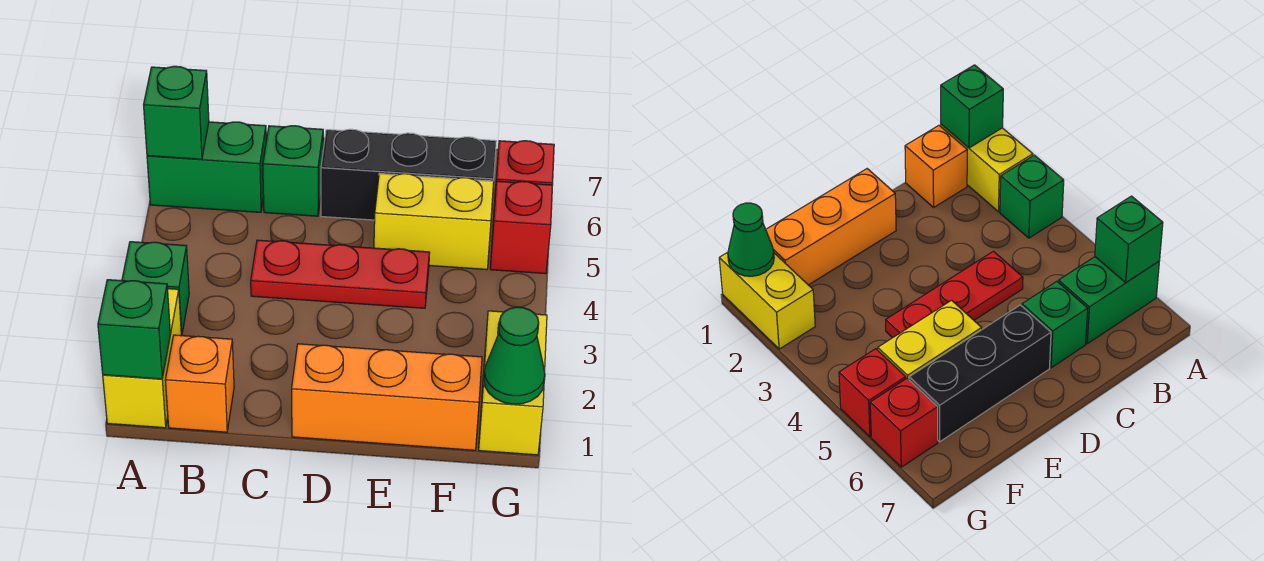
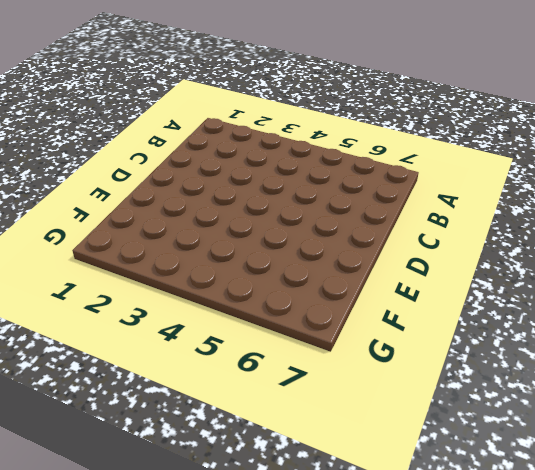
none -> yellow brick A1:A2 level 1
none -> green brick A3 level 1
none -> green brick A6:B6 level 1

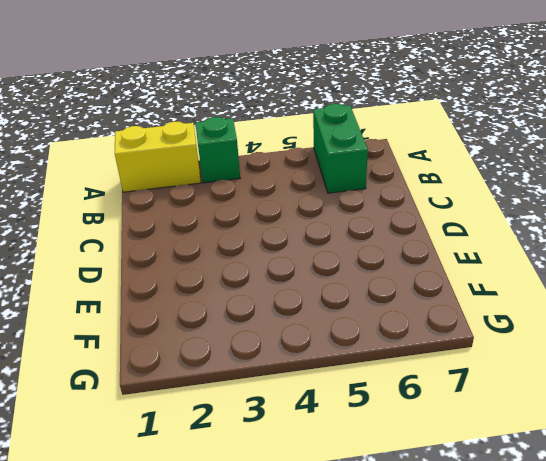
none -> orange brick B1 level 1
none -> red plate C4:E4 level 1
none -> green brick C6 level 1

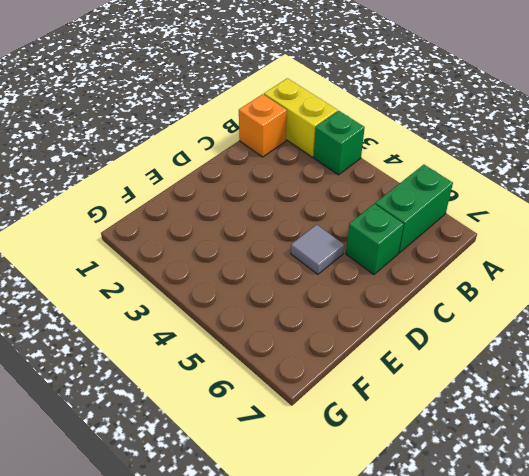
grey tile D5 level 1 -> none
none -> red plate C4:E4 level 1
none -> orange brick D1:F1 level 1
none -> black brick D6:F6 level 1

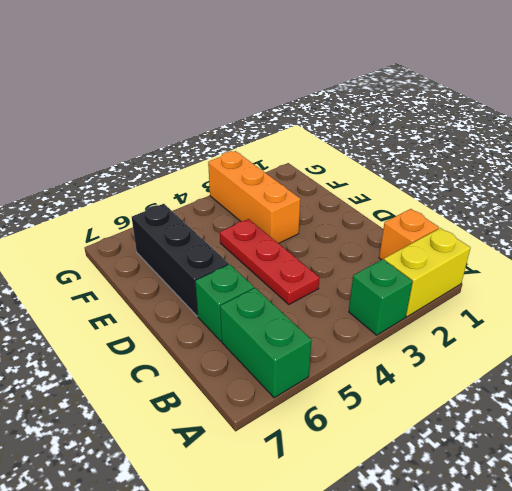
orange brick E3:G3 level 1 -> orange brick D1:F1 level 1
none -> yellow brick E5:F5 level 1
none -> yellow brick G1:G2 level 1
none -> red brick G5 level 1

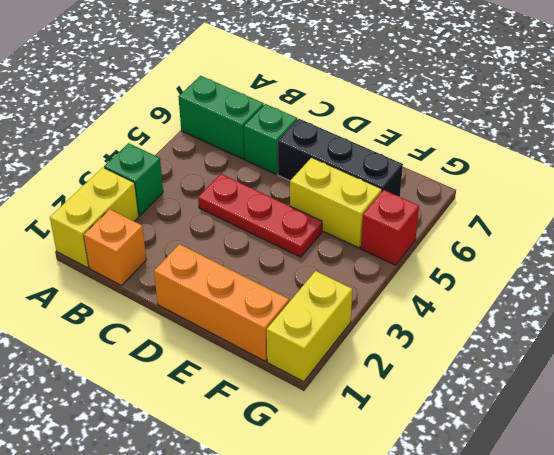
none -> red brick G6 level 1
none -> green brick A1 level 2
none -> green brick A6 level 2

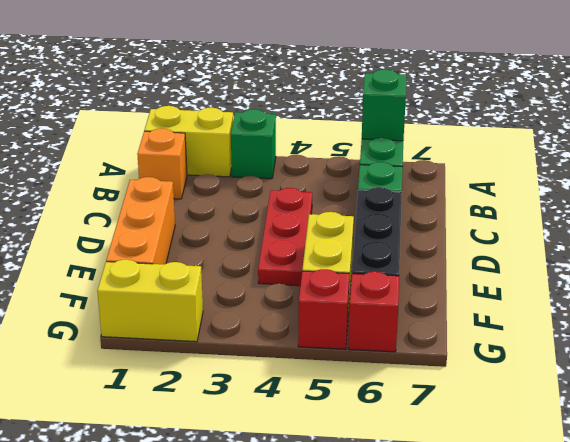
none -> green brick A1 level 2
none -> green cone G1 level 2

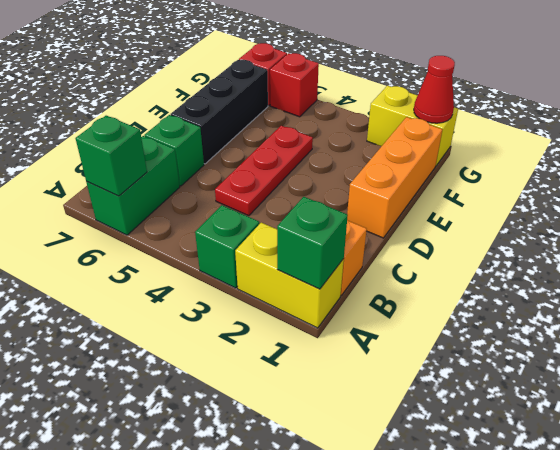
red cone G1 level 2 -> green cone G1 level 2
none -> yellow brick E5:F5 level 1

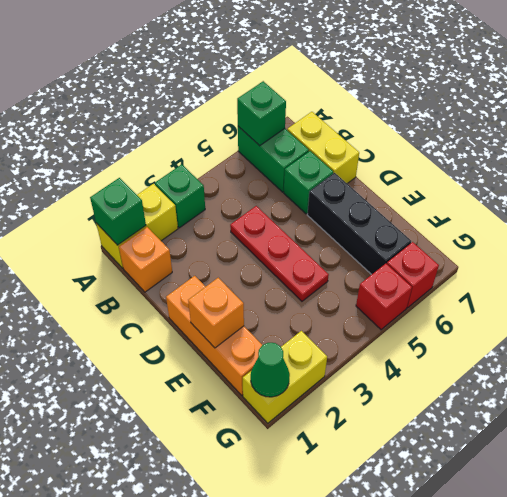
yellow brick B7:C7 level 1 -> yellow brick E5:F5 level 1
orange brick E1 level 2 -> none

